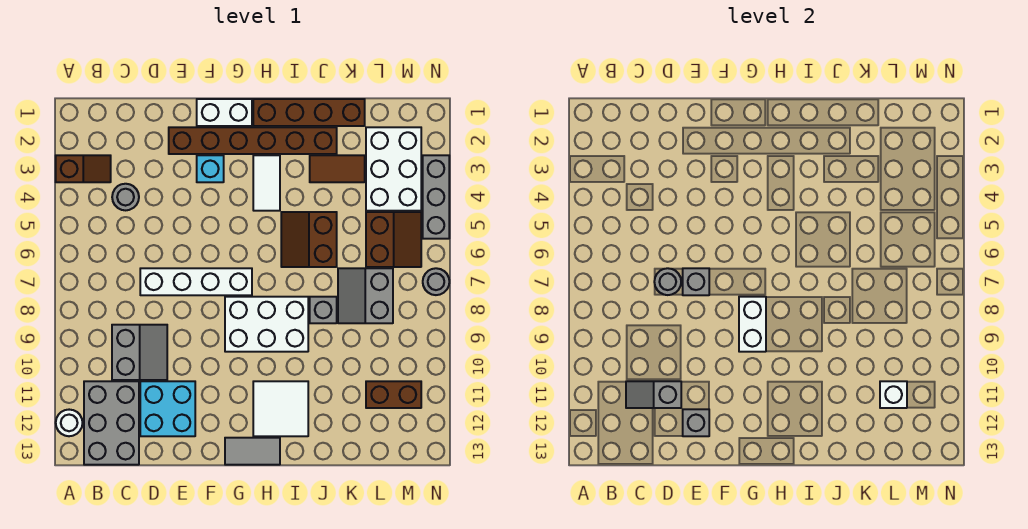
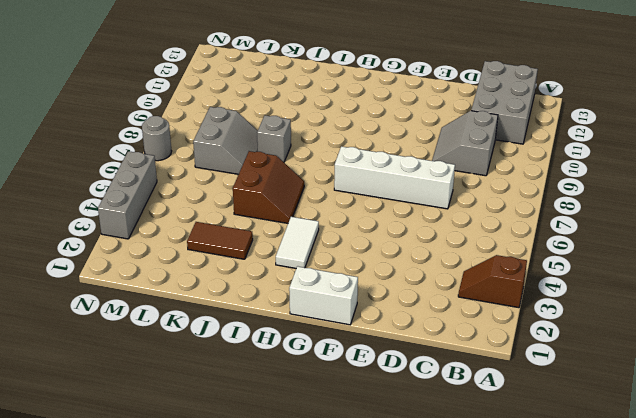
none -> white round brick A12 level 1
none -> grey round brick C4 level 1
none -> cyan brick D11:E12 level 1
none -> brown brick E2:J2 level 1

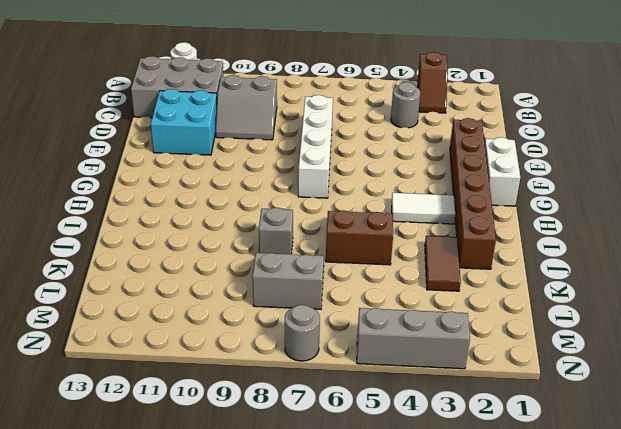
none -> cyan brick F3 level 1
none -> white brick G8:I9 level 1
none -> grey tile G13:H13 level 1
none -> brown brick H1:K1 level 1

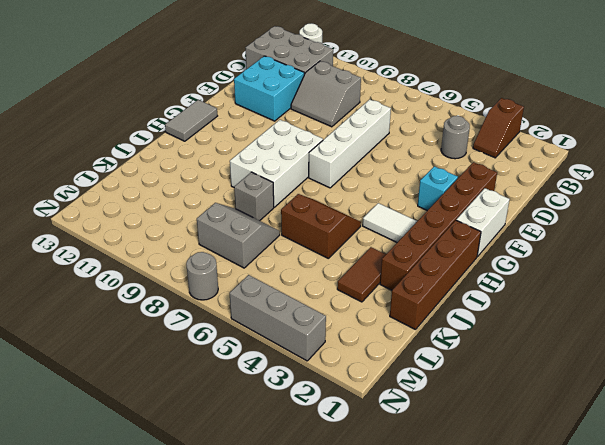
none -> white tile H11:I12 level 1
none -> white brick L2:M4 level 1
none -> brown slope L5:M6 level 1 top L
none -> brown brick L11:M11 level 1

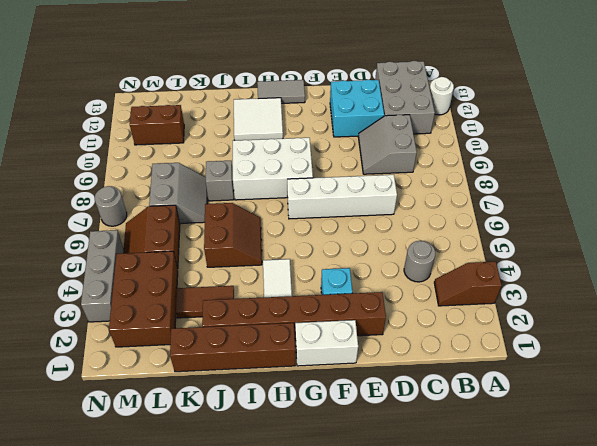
brown brick L2:M4 level 1 -> white brick L2:M4 level 1
none -> grey slope C11:D11 level 2 top D
none -> grey round brick D7 level 2
none -> grey brick E7 level 2
none -> grey brick E12 level 2

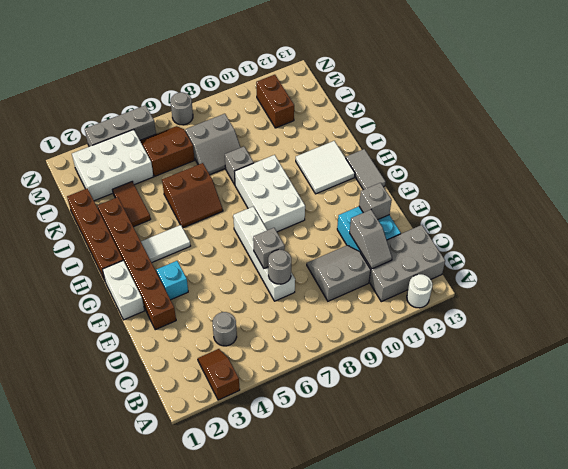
none -> white brick G8:G9 level 2
none -> white brick L11 level 2

